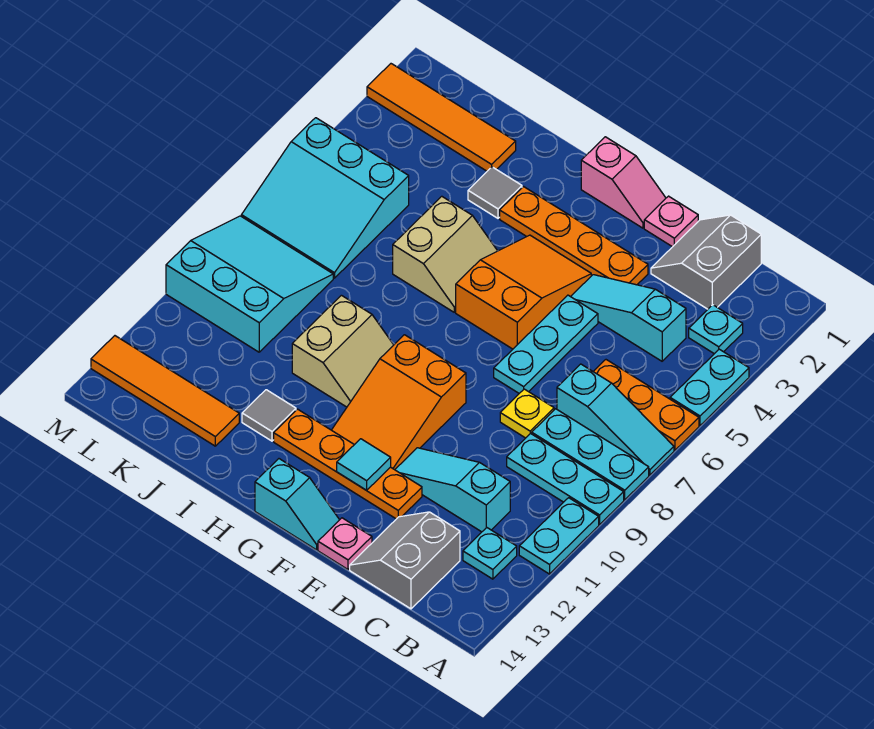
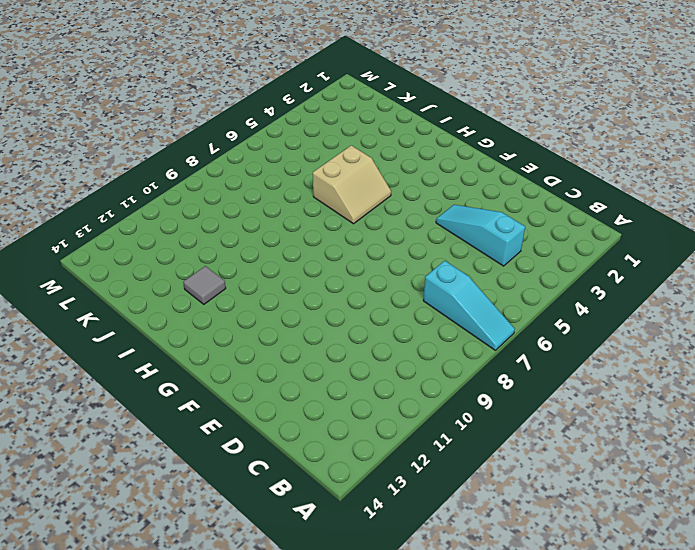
none -> cyan plate A4:A5 level 1
none -> orange plate A6:C6 level 1
none -> cyan plate A8:C8 level 1
none -> cyan plate A9:C9 level 1

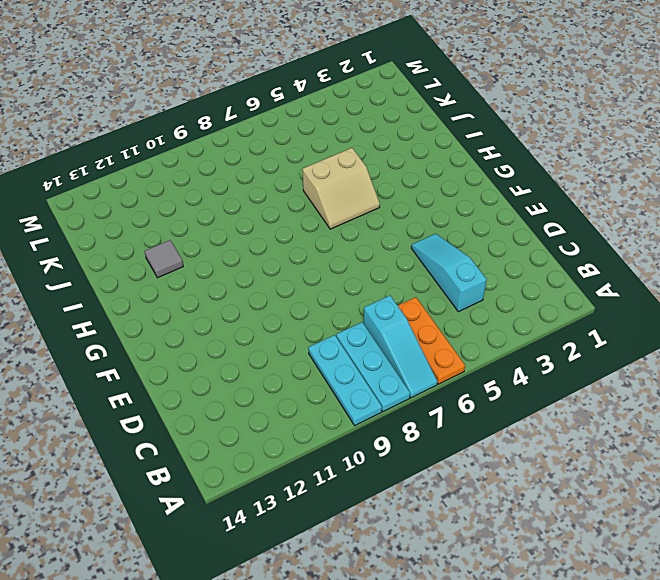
none -> cyan plate A4:A5 level 1
none -> cyan plate A10:A11 level 1
none -> cyan plate B3 level 1
none -> cyan plate B12 level 1

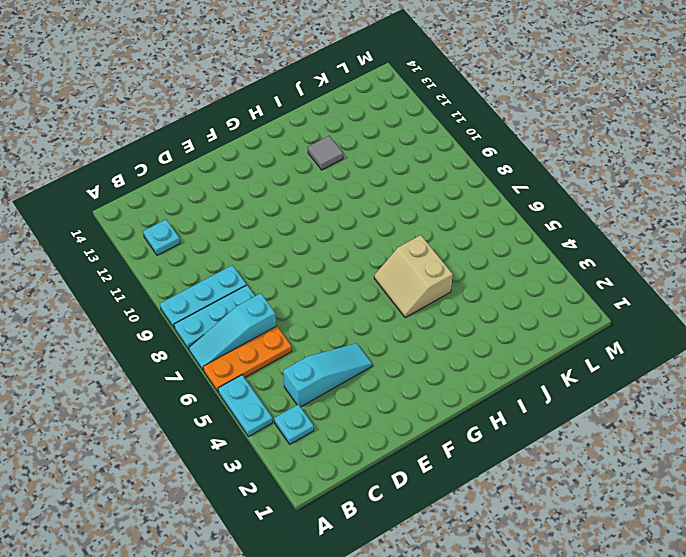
none -> cyan plate A10:A11 level 1
none -> grey slope C1:D2 level 1 top C
none -> cyan slope C11:E11 level 1 top C
none -> grey slope C13:D14 level 1 top C

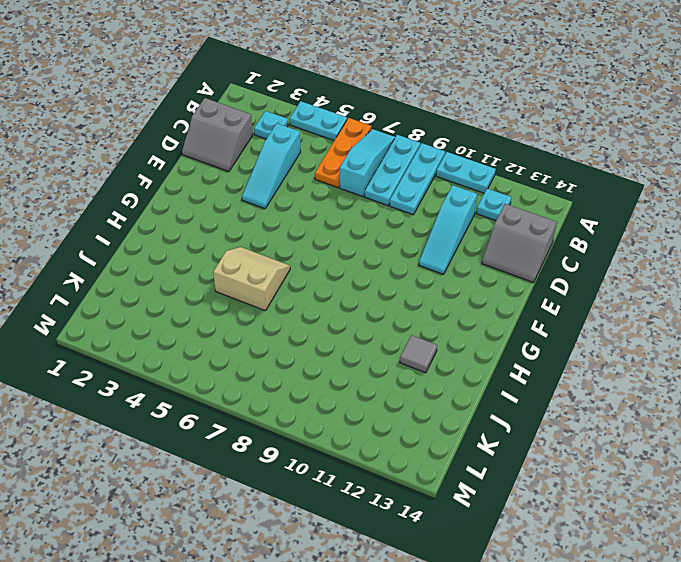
none -> yellow plate D8 level 1
none -> pink plate E1 level 1
none -> orange plate E3:H3 level 1
none -> cyan plate E5:E7 level 1

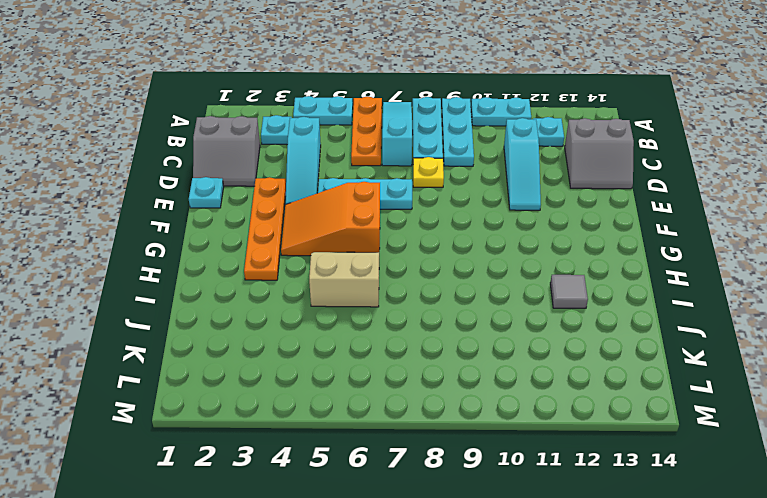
cyan plate E1 level 1 -> pink plate E1 level 1
none -> orange plate E12:H12 level 1
none -> pink plate E14 level 1
none -> pink slope F1:G1 level 1 top G
none -> orange slope F9:G11 level 1 top 9

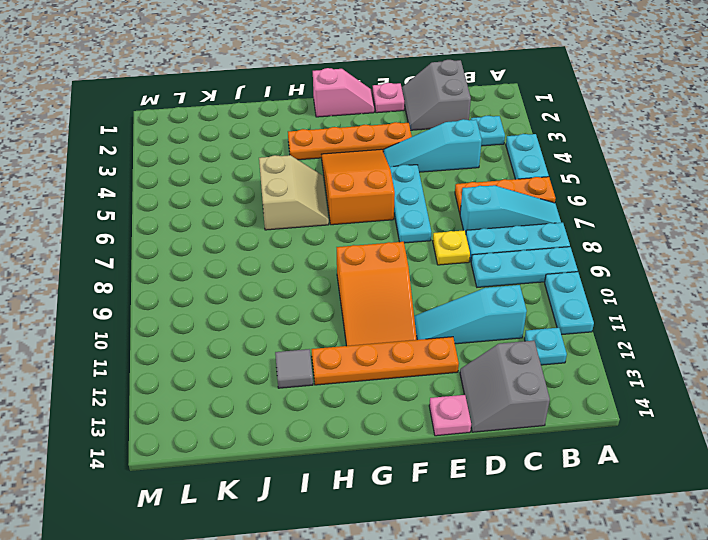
none -> cyan slope F14:G14 level 1 top G
none -> tan slope H9:I10 level 1 top I
none -> grey tile I3 level 1
none -> orange tile J2:M2 level 1

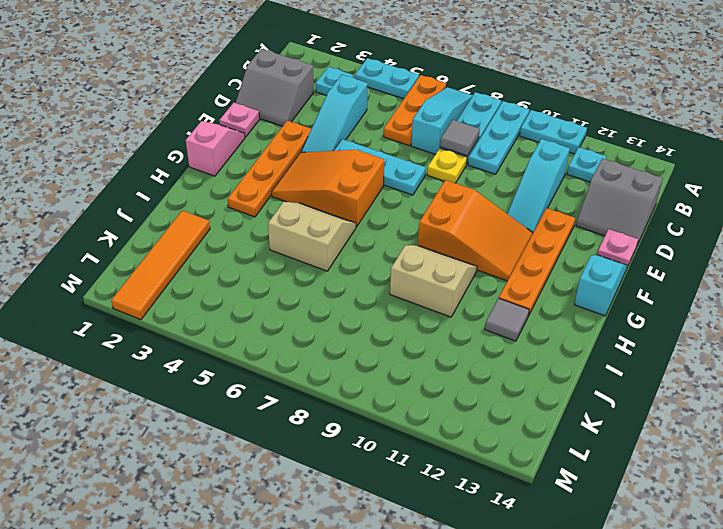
grey tile C8 level 2 -> grey tile I3 level 1
none -> orange tile J13:M13 level 1
none -> cyan slope K5:M7 level 1 top 5
none -> cyan slope K8:M10 level 1 top 10
none -> cyan tile F12 level 2

